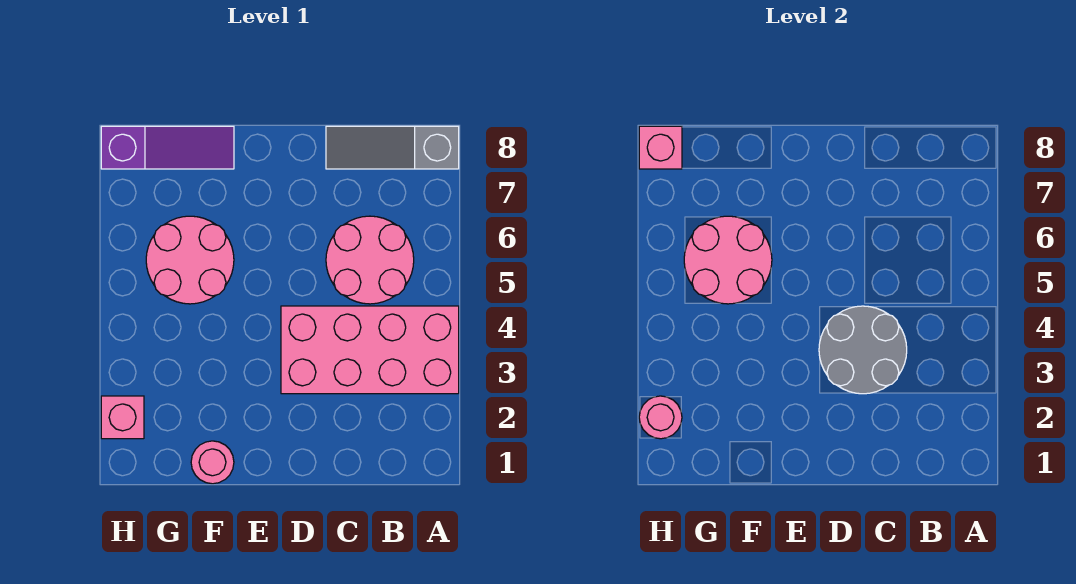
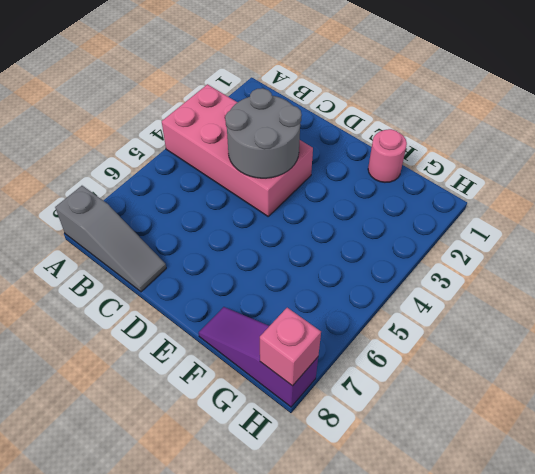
none -> pink round brick B5:C6 level 1
none -> pink round brick F5:G6 level 1

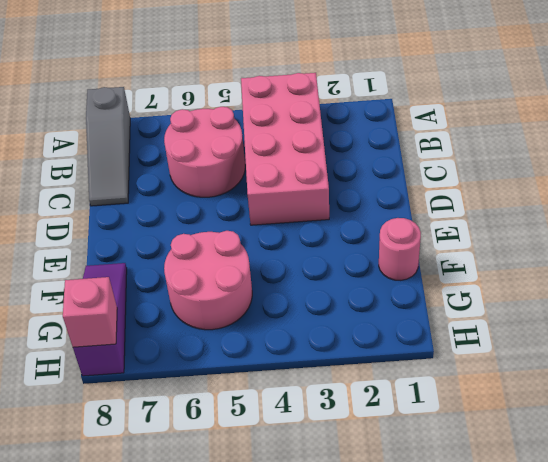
none -> pink brick H2 level 1
none -> grey round brick C3:D4 level 2

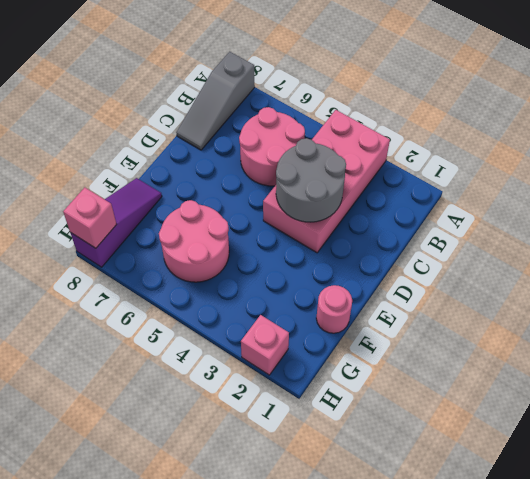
none -> pink round brick F5:G6 level 2
none -> pink round brick H2 level 2

